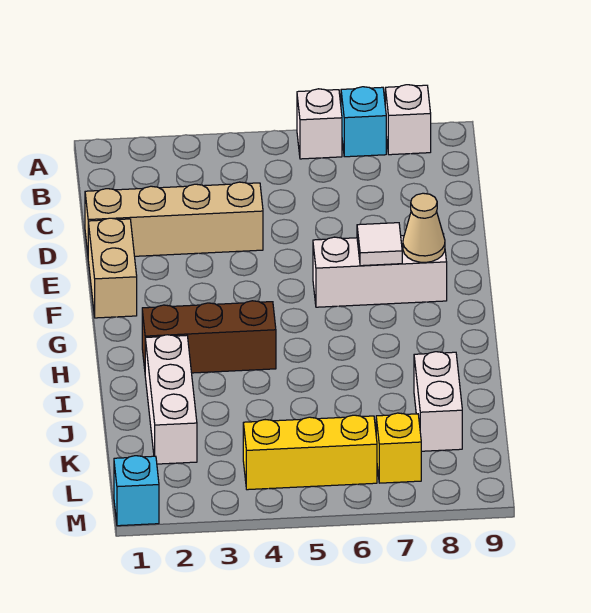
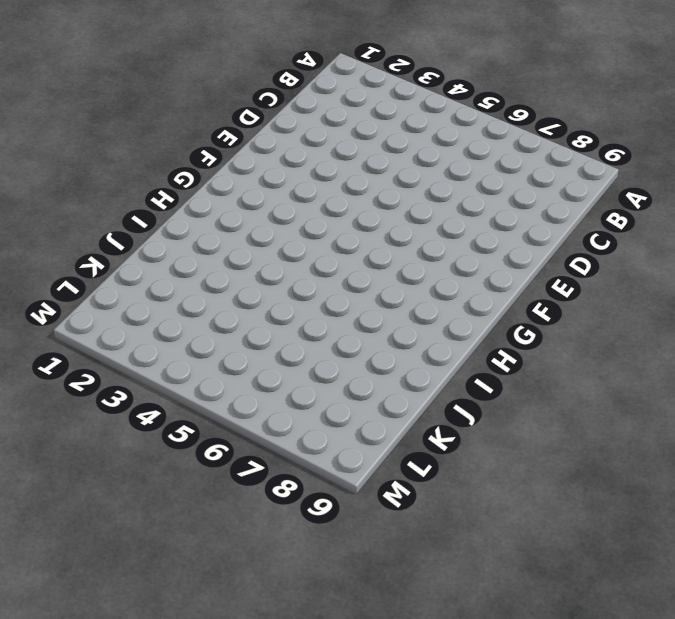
none -> white brick A6 level 1
none -> cyan brick A7 level 1
none -> white brick A8 level 1

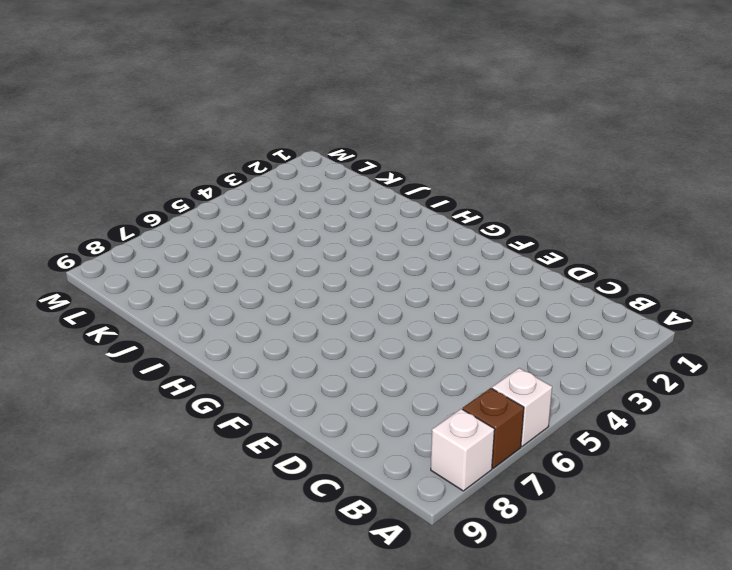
brown brick A7 level 1 -> cyan brick A7 level 1
none -> tan brick D1:D4 level 1
none -> tan brick E1:F1 level 1
none -> white brick F6:F8 level 1

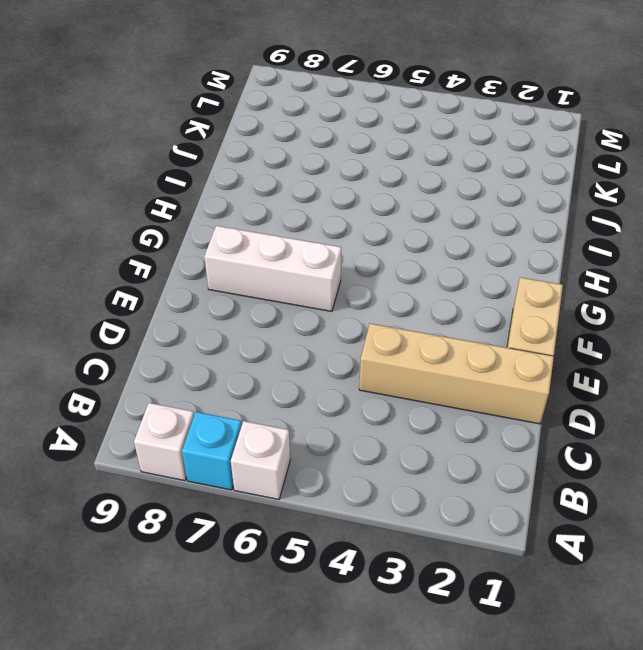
none -> brown brick H2:H4 level 1
none -> white brick I2:K2 level 1
none -> white brick J8:K8 level 1

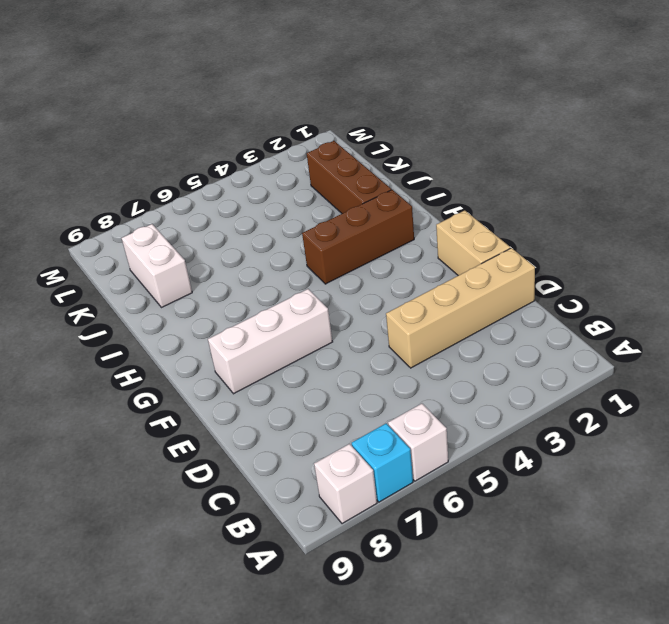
brown brick I2:K2 level 1 -> white brick I2:K2 level 1
none -> yellow brick L4:L6 level 1
none -> yellow brick L7 level 1
none -> cyan brick M1 level 1

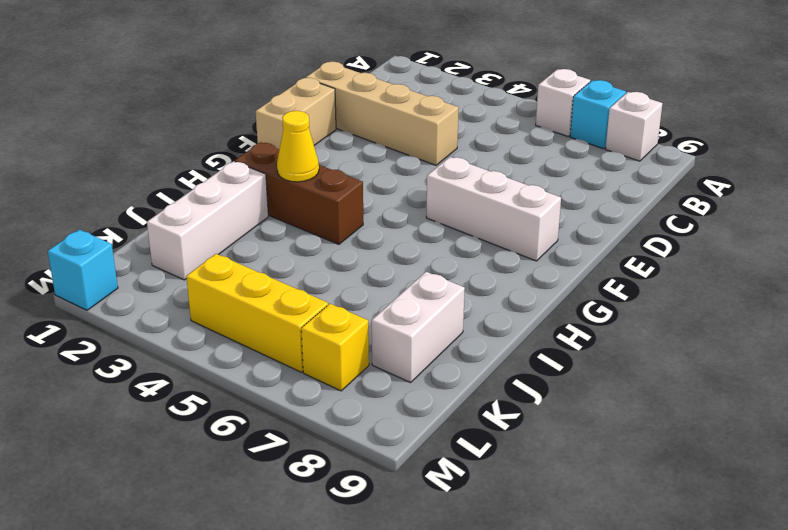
yellow cone H3 level 2 -> none
none -> white tile F7 level 2
none -> tan cone F8 level 2

